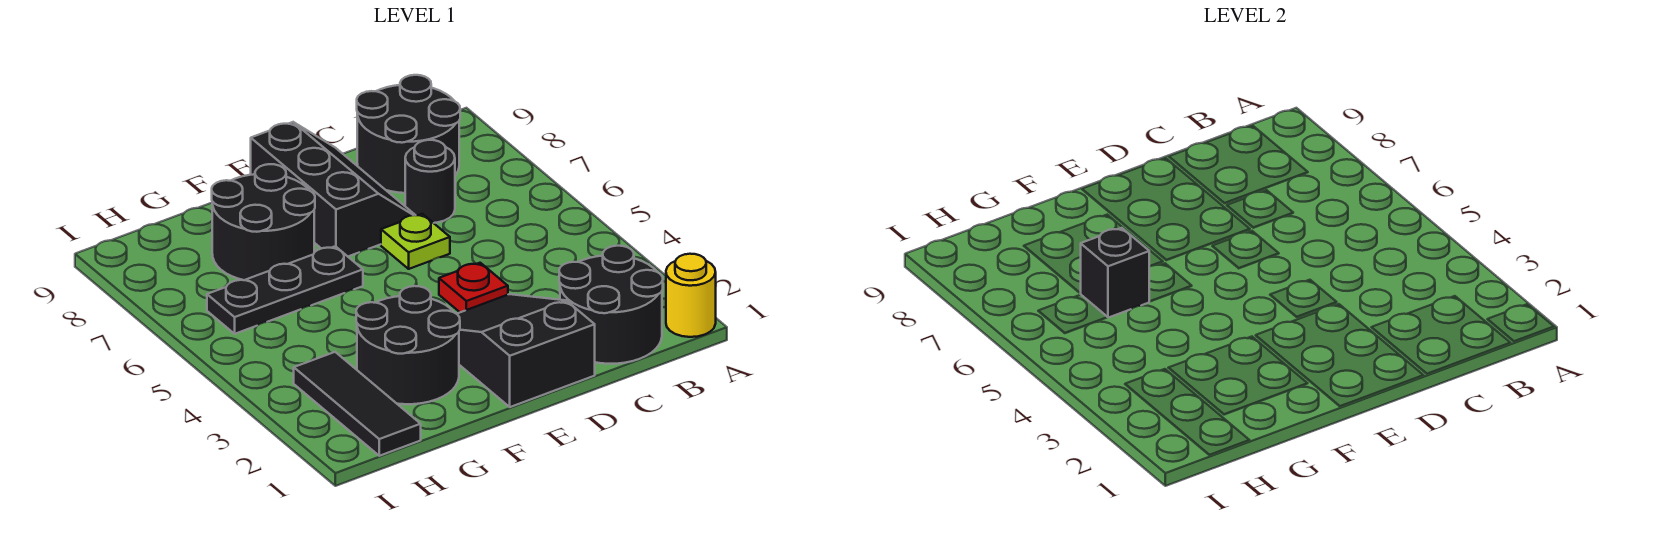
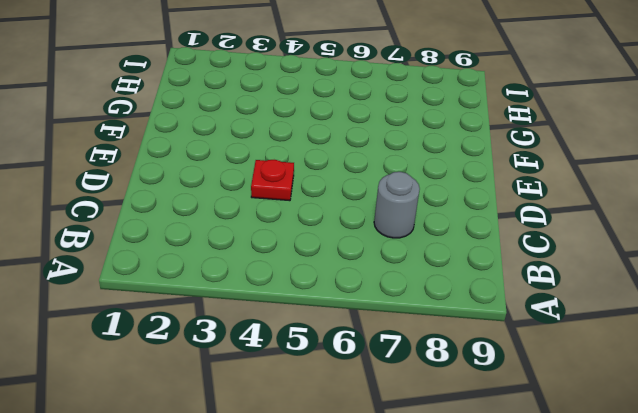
grey round brick C7 level 1 -> black round brick C7 level 1
none -> yellow round brick A1 level 1
none -> black round brick B1:C2 level 1
none -> black round brick B8:C9 level 1

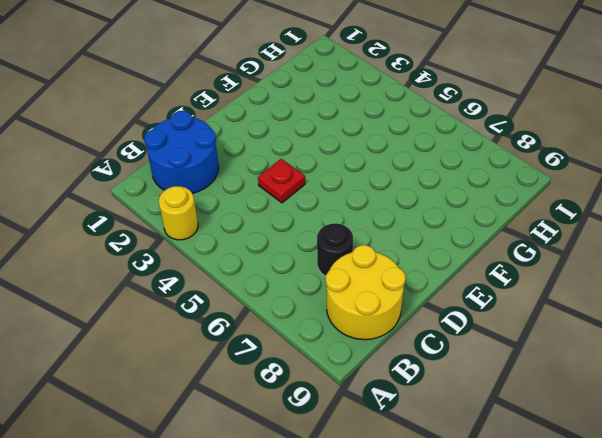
yellow round brick A3 level 1 -> yellow round brick A1 level 1
blue round brick B1:C2 level 1 -> black round brick B1:C2 level 1
yellow round brick B8:C9 level 1 -> black round brick B8:C9 level 1
none -> black slope D1:E3 level 1 top 1
none -> lime plate D6 level 1
none -> black slope D7:E9 level 1 top E

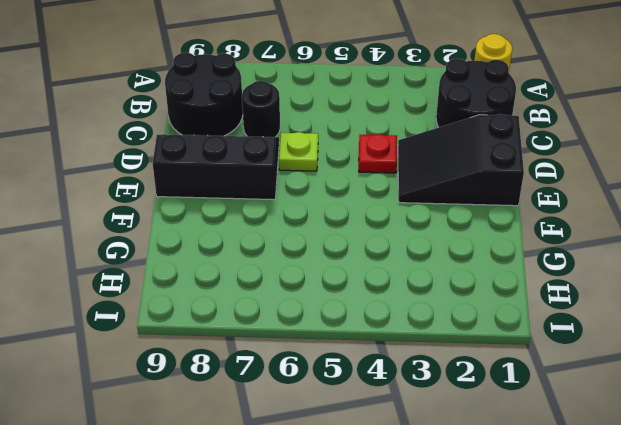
none -> black round brick F2:G3 level 1
none -> black plate F6:H6 level 1
none -> black round brick F7:G8 level 1

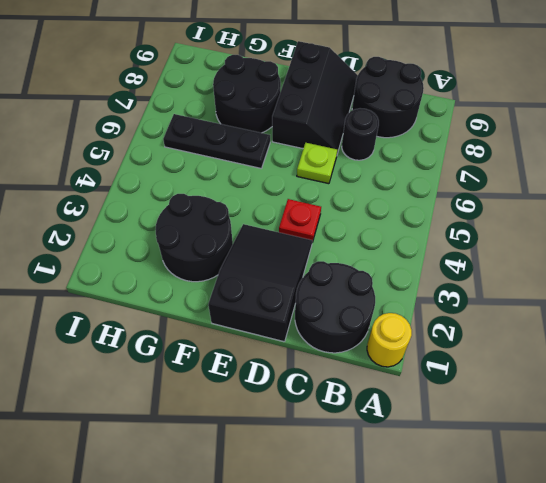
none -> black tile H1:H3 level 1
none -> black brick G6 level 2

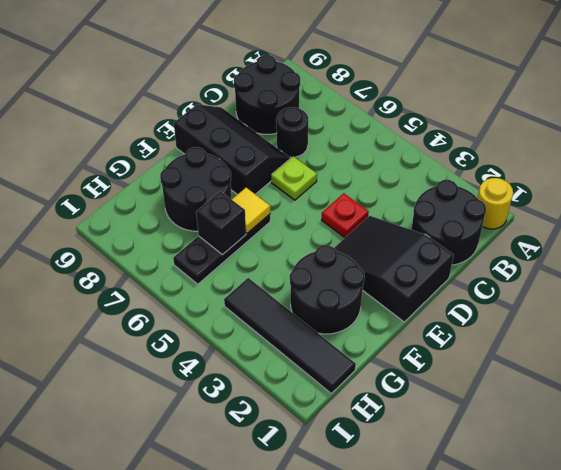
yellow tile F6 level 2 -> none
black tile H1:H4 level 1 -> black tile H1:H3 level 1

